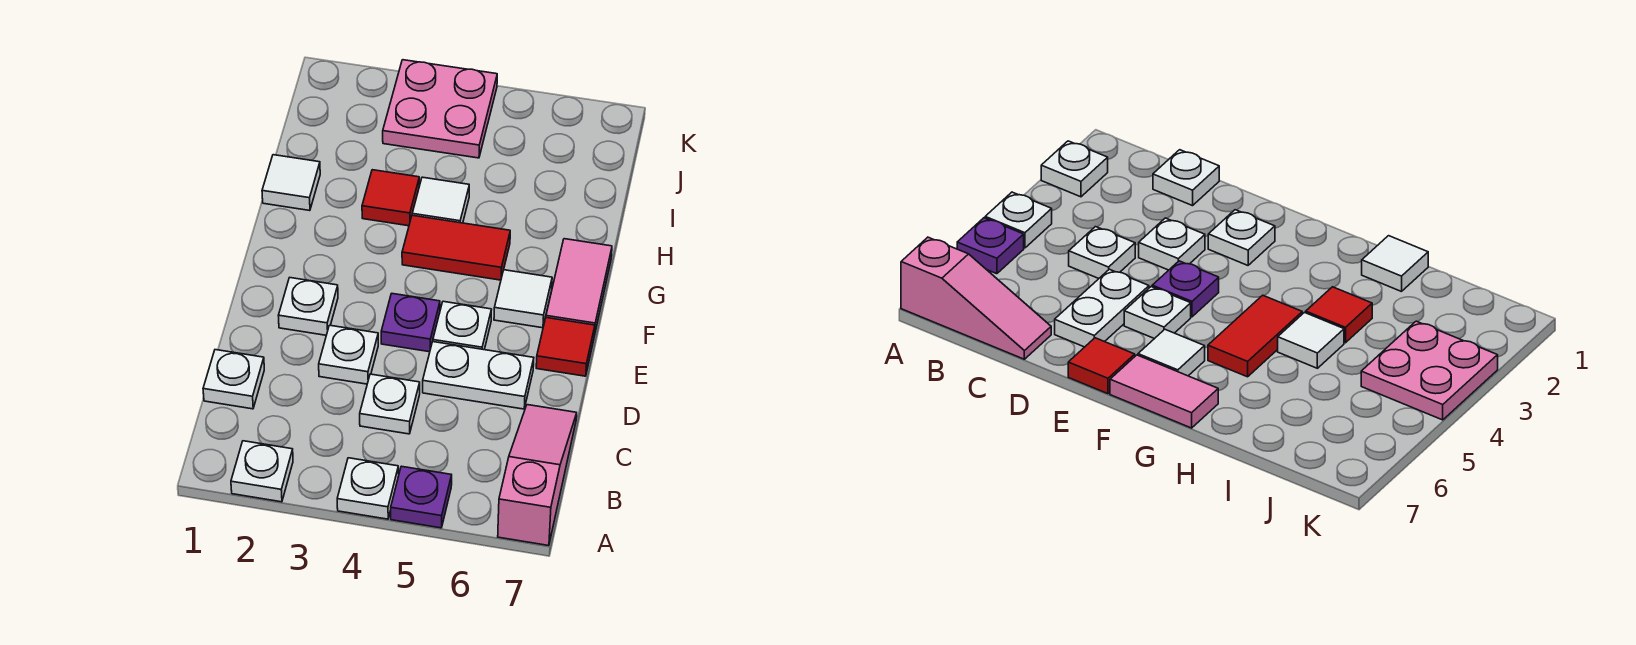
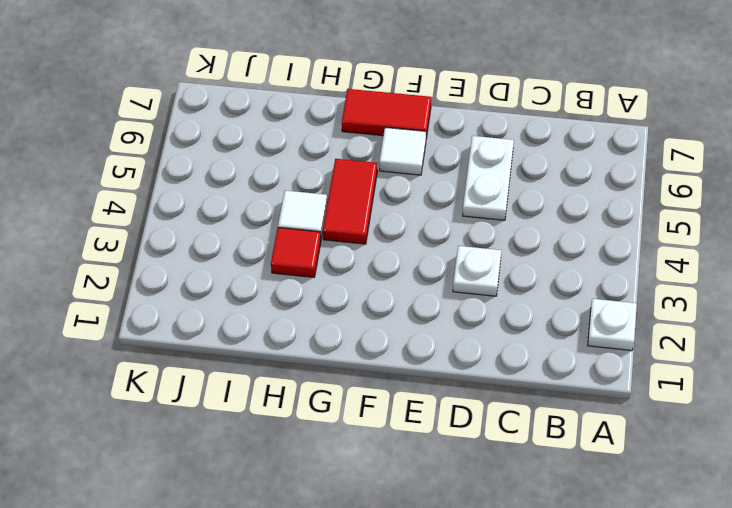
red tile F7:G7 level 1 -> pink tile F7:G7 level 1
none -> white plate A4 level 1
none -> purple plate A5 level 1
none -> pink slope A7:C7 level 1 top A

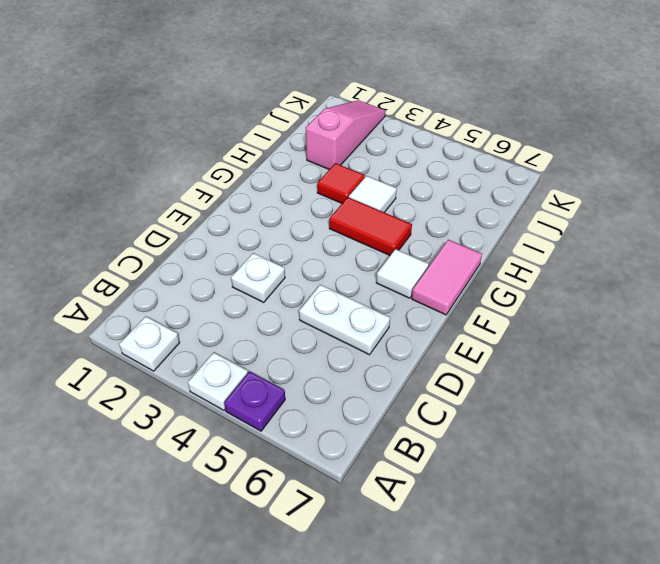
pink slope I2:K2 level 1 top I -> pink slope A7:C7 level 1 top A
none -> white plate C1 level 1
none -> white plate C4 level 1
none -> white plate E2 level 1

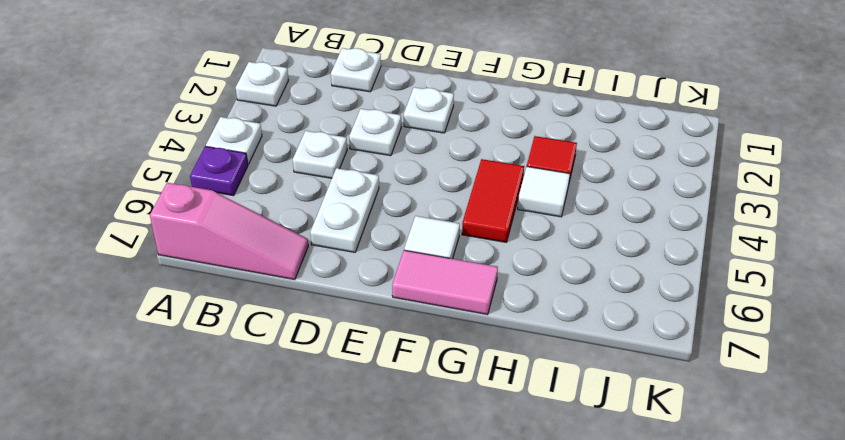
none -> purple plate E4 level 1
none -> white plate E5 level 1
none -> red tile E7 level 1

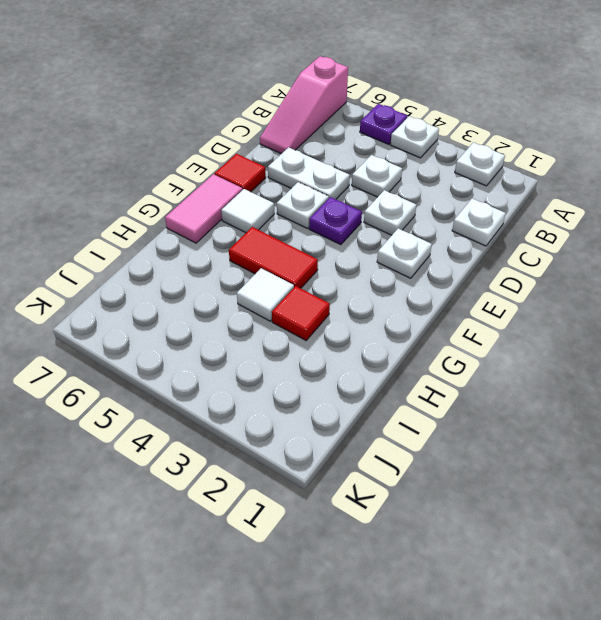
none -> white tile H1 level 1
none -> pink plate J3:K4 level 1

